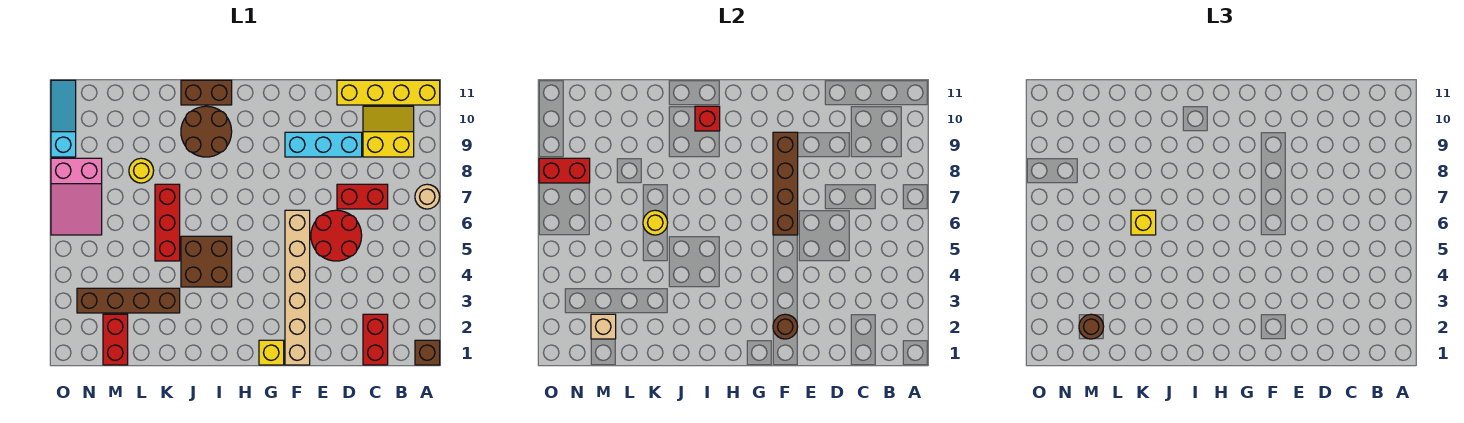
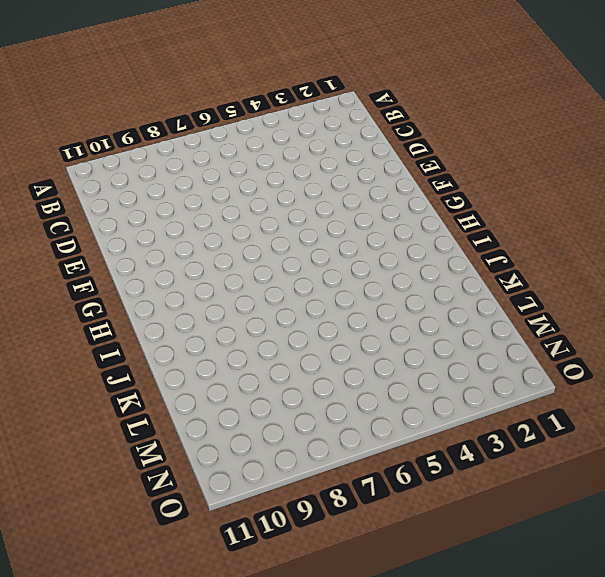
none -> brown brick A1 level 1
none -> tan round brick A7 level 1
none -> yellow brick A11:D11 level 1

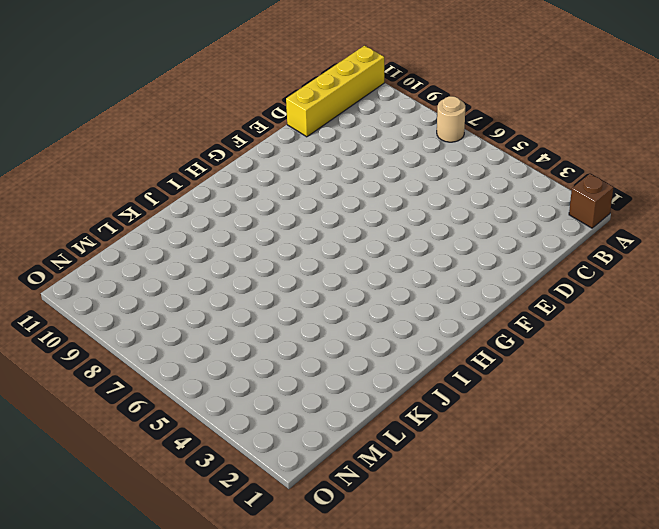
none -> yellow slope B9:C10 level 1 top 9
none -> red brick C1:C2 level 1
none -> red brick C7:D7 level 1

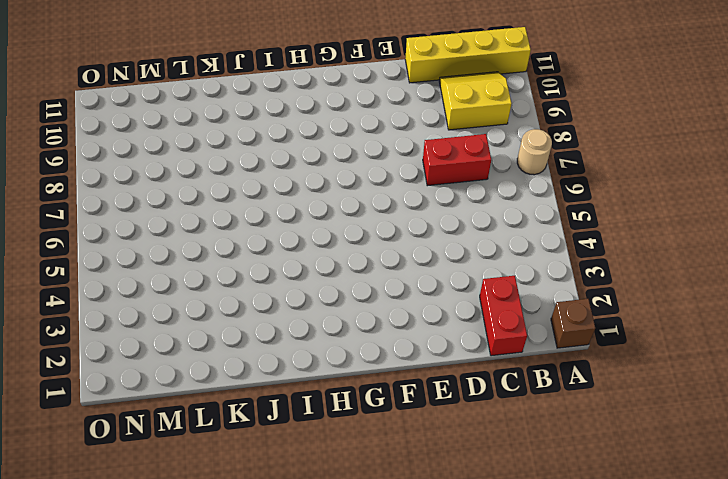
none -> red round brick D5:E6 level 1
none -> cyan brick D9:F9 level 1
none -> tan brick F1:F6 level 1

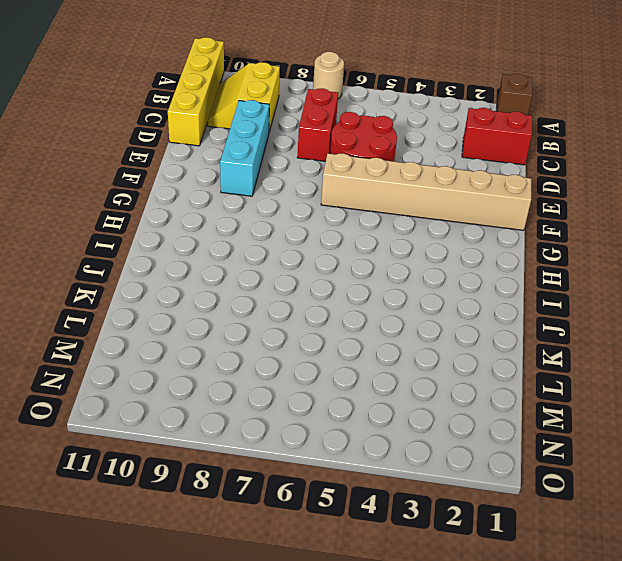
none -> yellow brick G1 level 1
none -> brown brick I4:J5 level 1
none -> brown round brick I9:J10 level 1

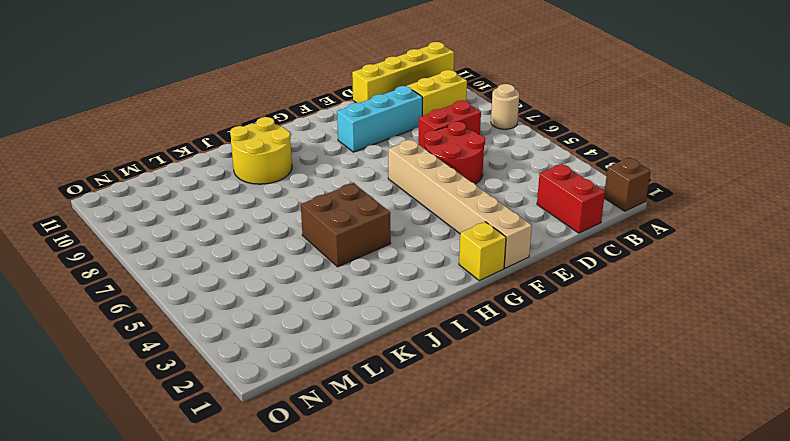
yellow round brick I9:J10 level 1 -> brown round brick I9:J10 level 1
none -> brown brick I11:J11 level 1
none -> brown brick K3:N3 level 1
none -> red brick K5:K7 level 1

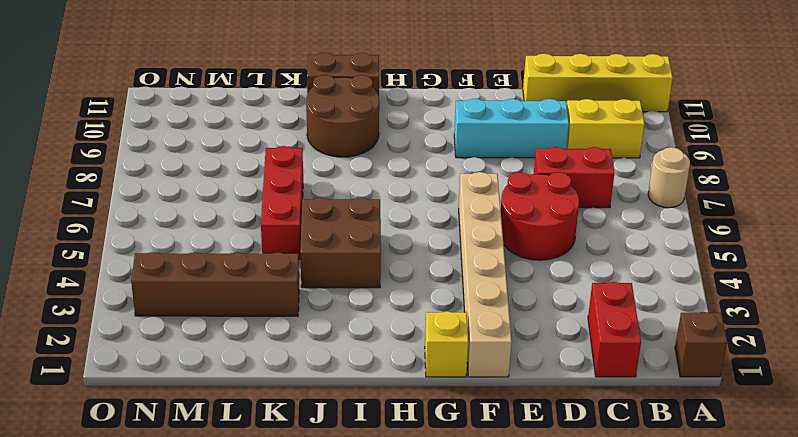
none -> yellow round brick L8 level 1
none -> red brick M1:M2 level 1
none -> pink slope N6:O8 level 1 top 8

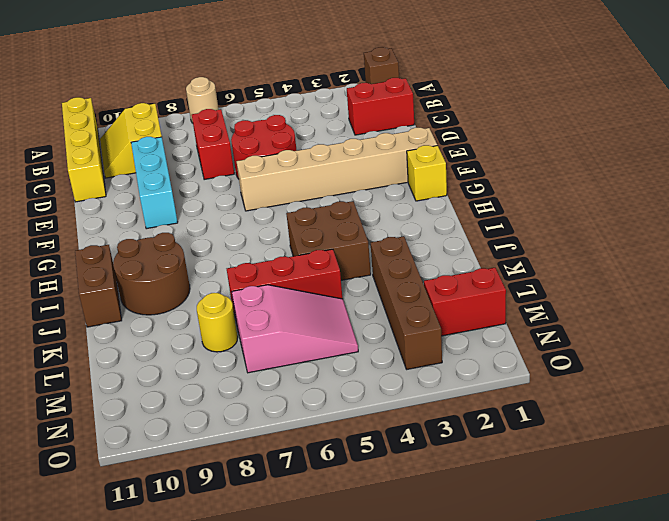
pink slope L5:M7 level 1 top 7 -> pink slope N6:O8 level 1 top 8
none -> cyan slope O9:O11 level 1 top 9
none -> brown round brick F2 level 2
none -> brown brick F6:F9 level 2

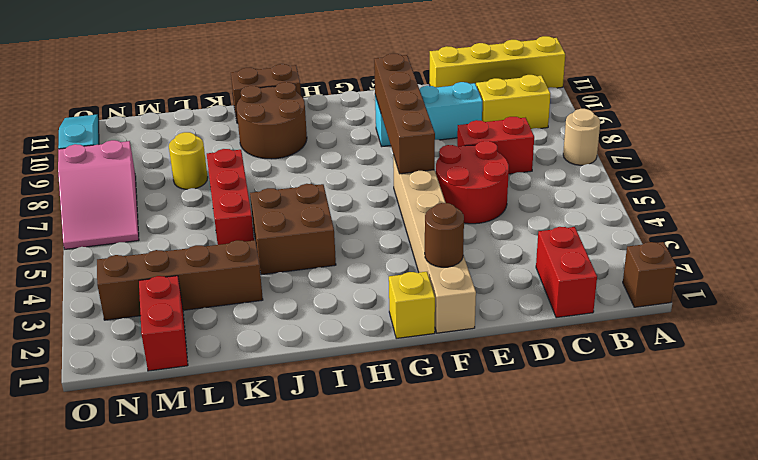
none -> red brick I10 level 2
none -> yellow round brick K6 level 2
none -> tan brick M2 level 2

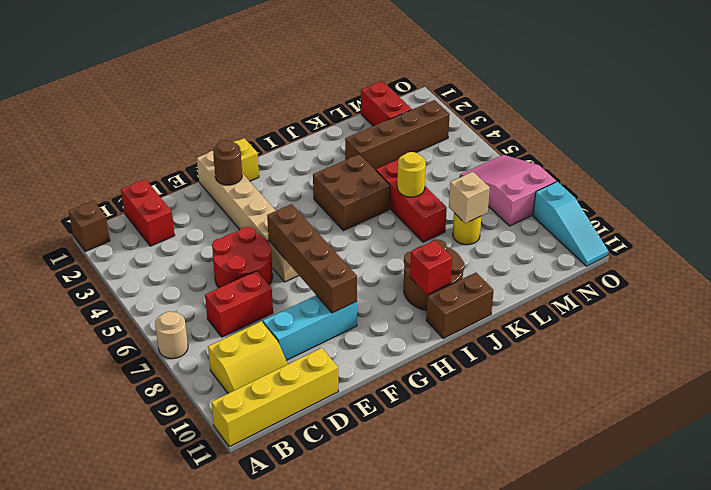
tan brick L8 level 2 -> tan brick M2 level 2
none -> red brick N8:O8 level 2
none -> yellow brick K6 level 3
none -> brown round brick M2 level 3

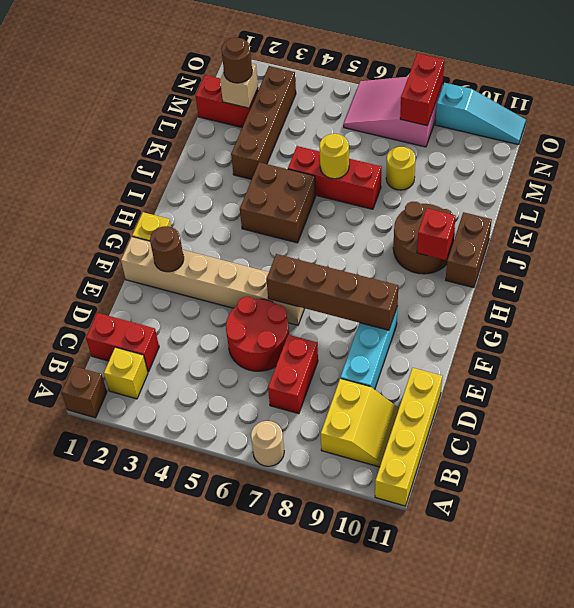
yellow brick B2 level 1 -> yellow brick K6 level 3

